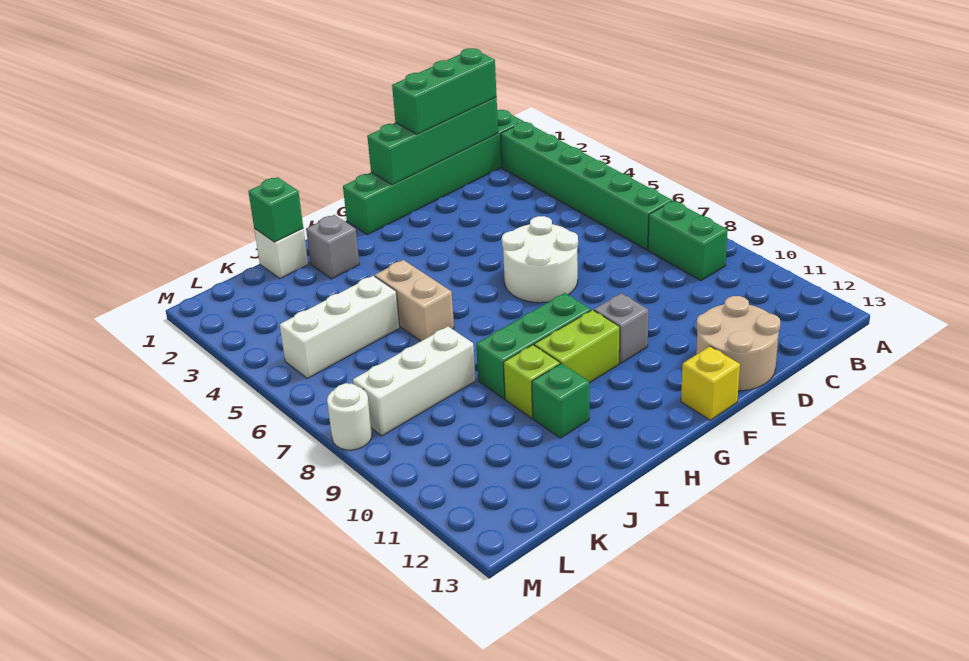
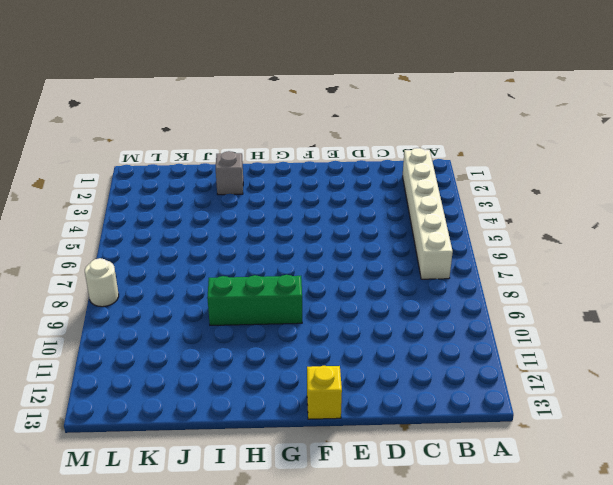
white brick B2:B7 level 1 -> green brick B2:B7 level 1
none -> green brick B1:G1 level 1
none -> green brick B8:B9 level 1
none -> tan round brick D12:E13 level 1

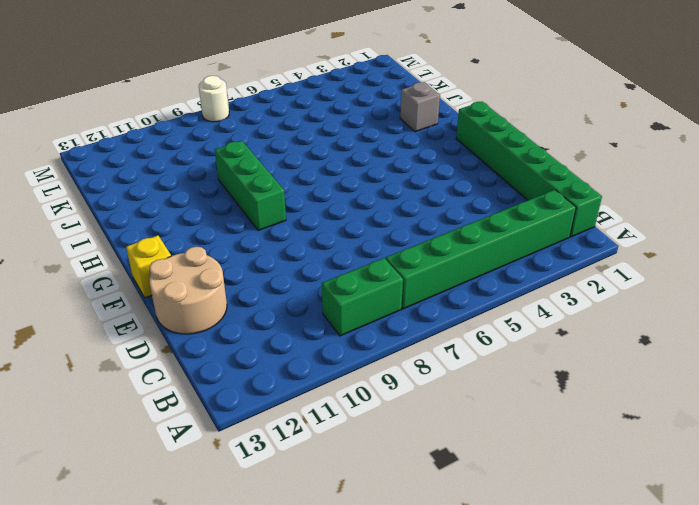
none -> white round brick E6:F7 level 1
none -> grey brick F10 level 1
none -> lime brick G10:H10 level 1

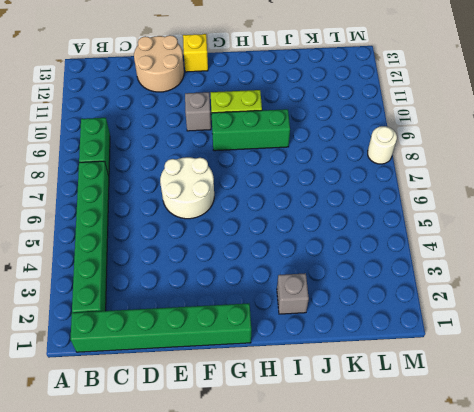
none -> tan brick I5:I6 level 1
none -> lime brick I10 level 1
none -> green brick I11 level 1

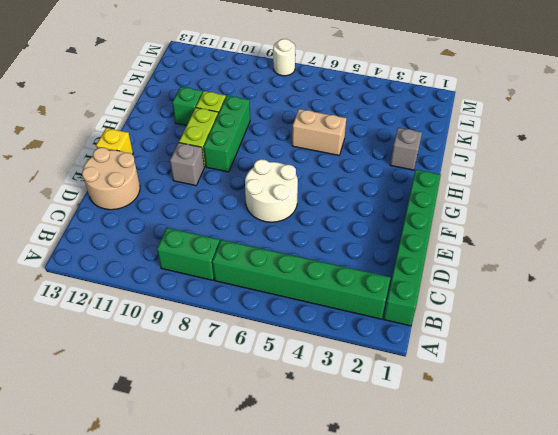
none -> white brick J1 level 1
none -> white brick J5:L5 level 1
none -> white brick J8:L8 level 1

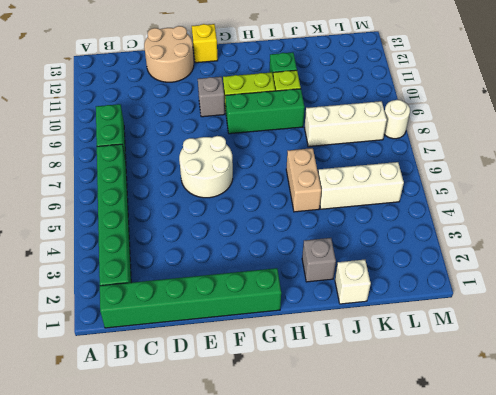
none -> green brick C1:F1 level 2
none -> green brick J1 level 2
none -> green brick C1:E1 level 3

